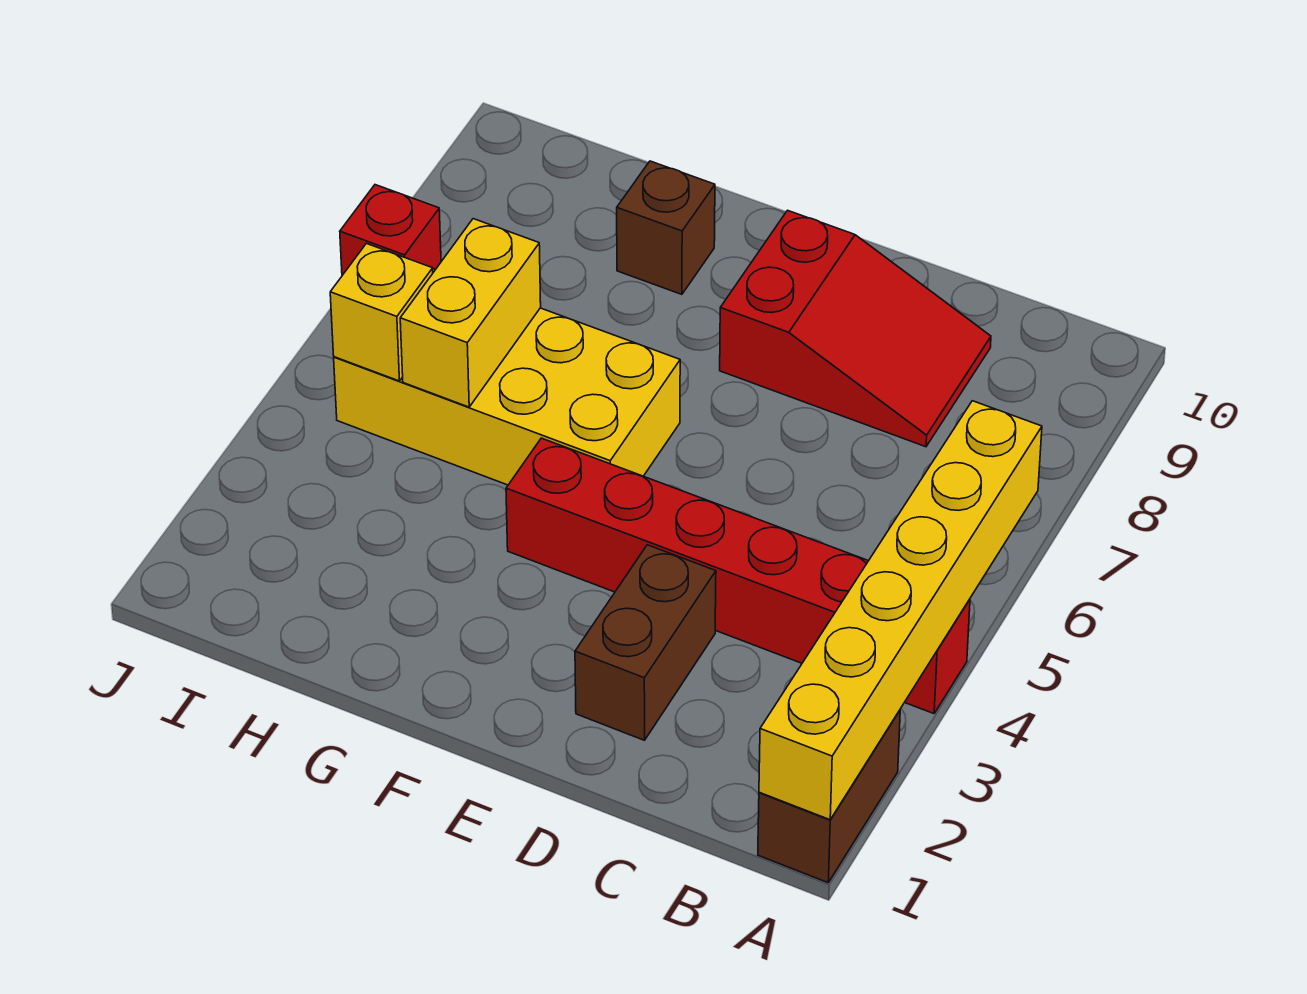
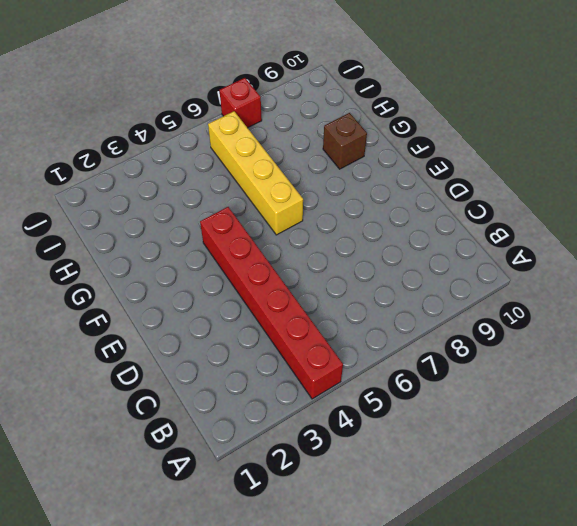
yellow brick F6:I6 level 1 -> yellow brick F5:I6 level 1
none -> brown brick A1:A2 level 1
none -> red slope C8:E9 level 1 top E

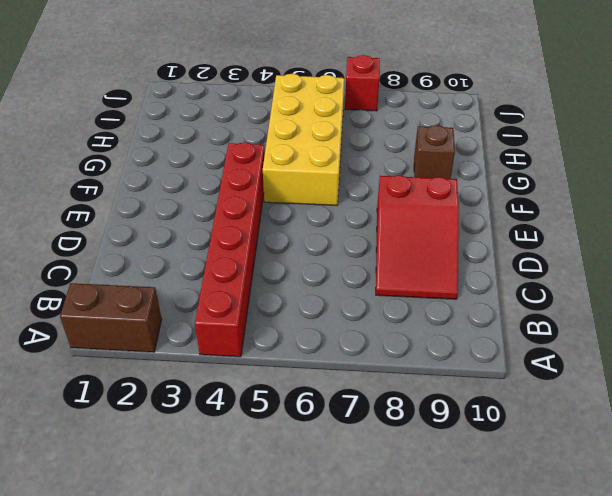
none -> brown brick D2:D3 level 1
none -> yellow brick A1:A6 level 2

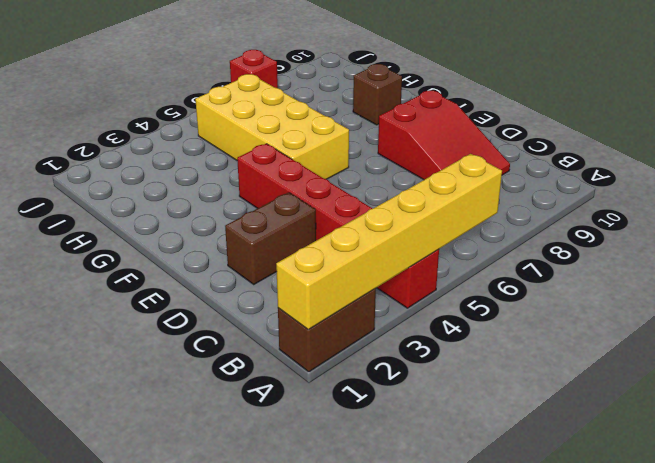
none -> yellow brick H5:H6 level 2
none -> yellow brick I5 level 2

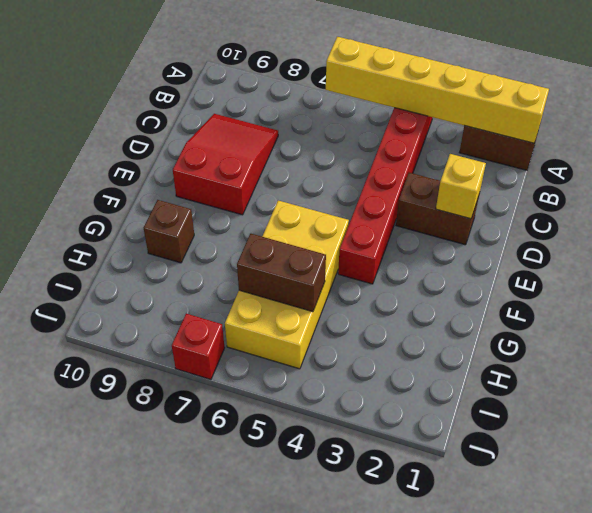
yellow brick D2 level 2 -> yellow brick I5 level 2
brown brick H5:H6 level 2 -> yellow brick H5:H6 level 2

